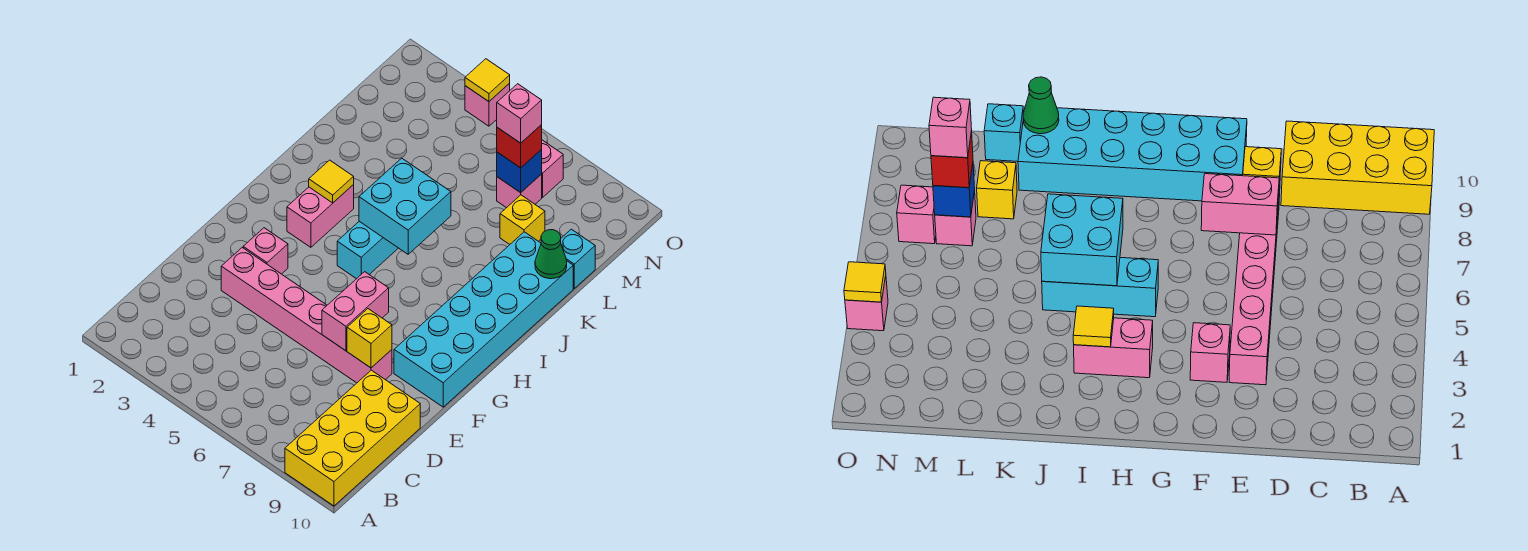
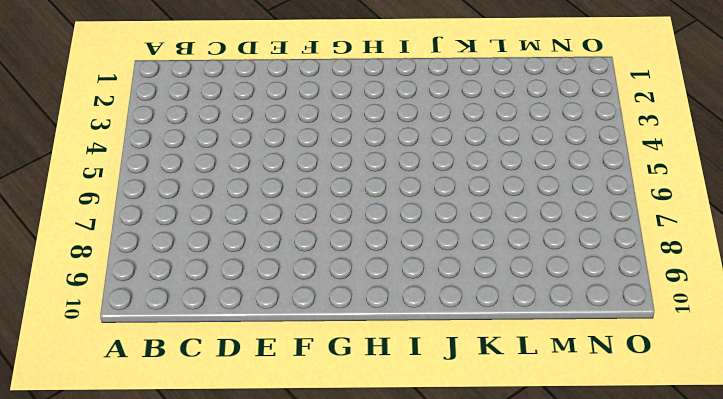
none -> yellow brick A9:D10 level 1
none -> pink brick E3:E8 level 1
none -> pink brick F3 level 1

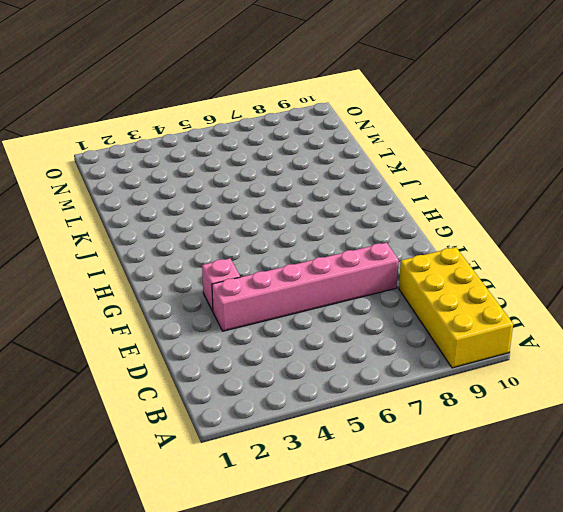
none -> cyan brick F9:K10 level 1
none -> pink brick H3:I3 level 1
none -> cyan brick H5:J5 level 1

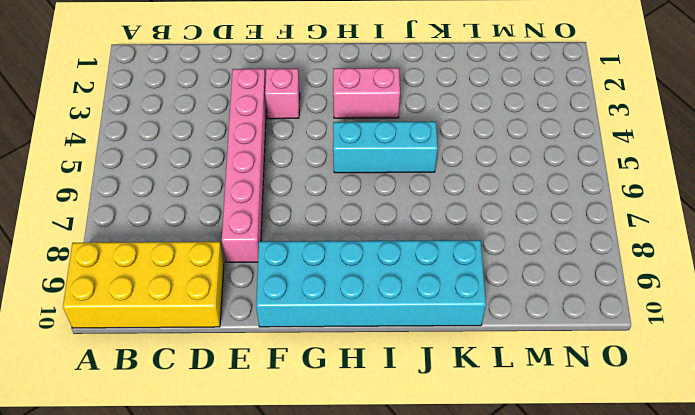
none -> yellow brick L8 level 1
none -> cyan brick L10 level 1
none -> pink brick M7 level 1

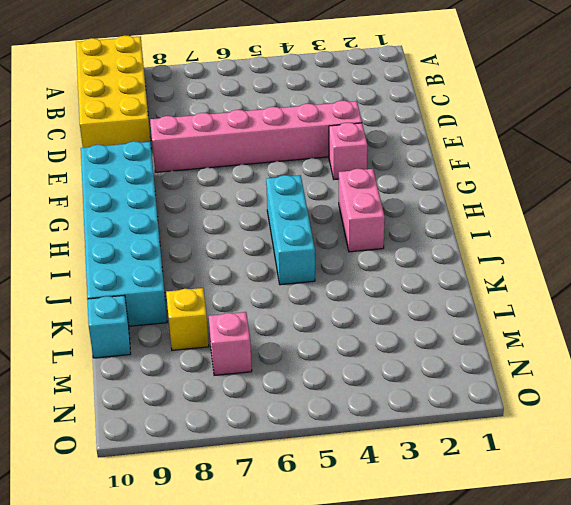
none -> pink brick N7 level 1
none -> pink brick O4 level 1
none -> pink brick E7:F7 level 2

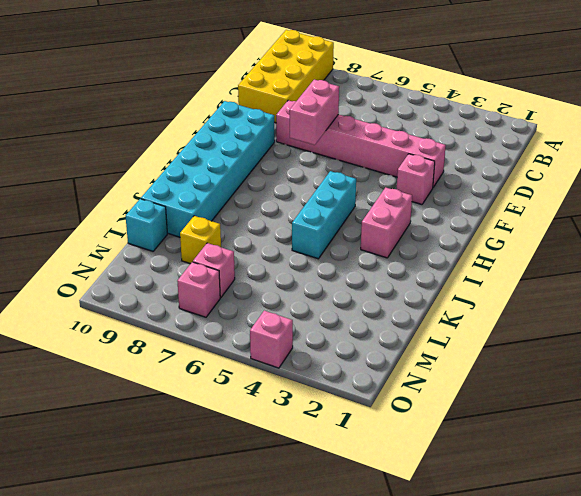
none -> yellow brick E8 level 2
none -> yellow tile I3 level 2
none -> cyan brick I5:J6 level 2

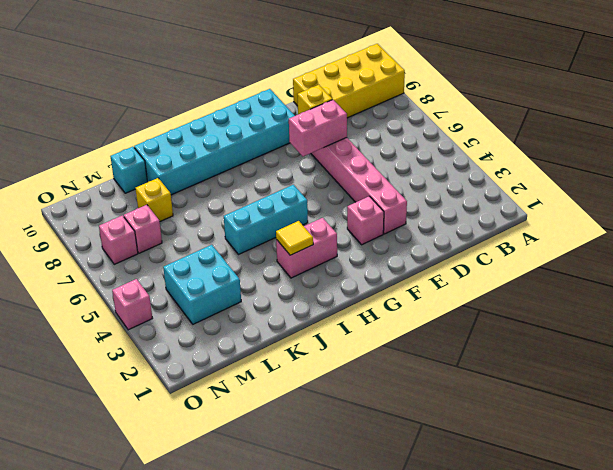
cyan brick L3:M4 level 1 -> cyan brick I5:J6 level 2
none -> green cone K10 level 2
none -> blue brick M7 level 2
none -> yellow tile O4 level 2

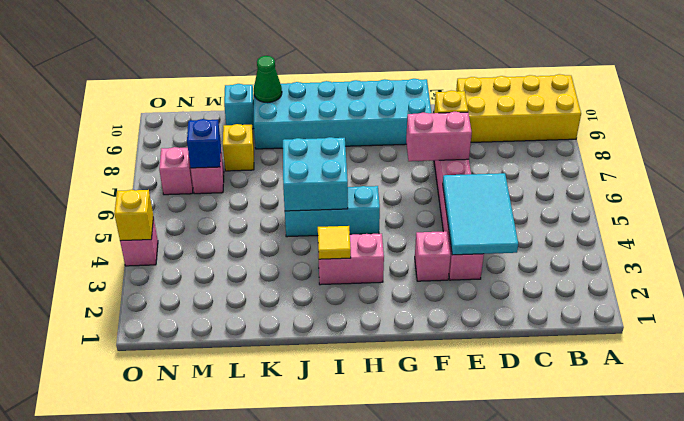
cyan tile D3:E5 level 2 -> none
yellow brick O4 level 2 -> yellow tile O4 level 2
none -> red brick M7 level 3
none -> pink brick M7 level 4

